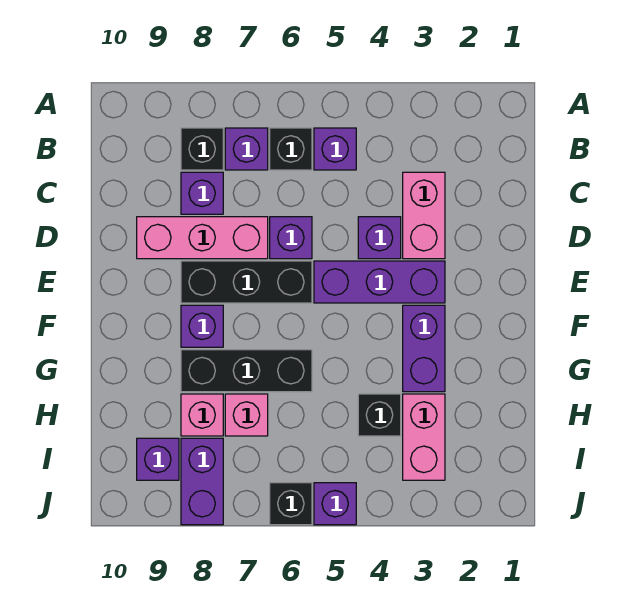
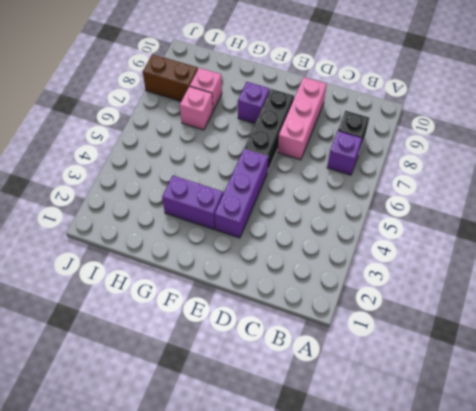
brown brick I8:J8 level 1 -> purple brick I8:J8 level 1
none -> purple brick B5 level 1
none -> black brick B6 level 1
none -> pink brick C3:D3 level 1

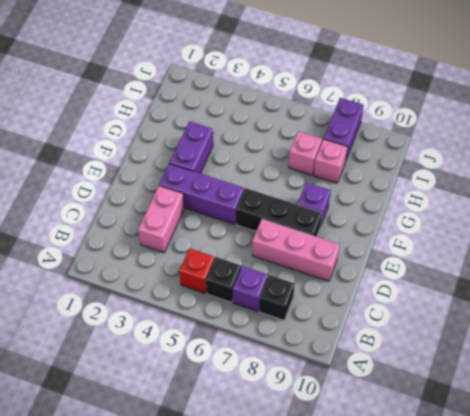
red brick B5 level 1 -> purple brick B5 level 1
none -> purple brick C8 level 1
none -> purple brick D4 level 1
none -> purple brick D6 level 1

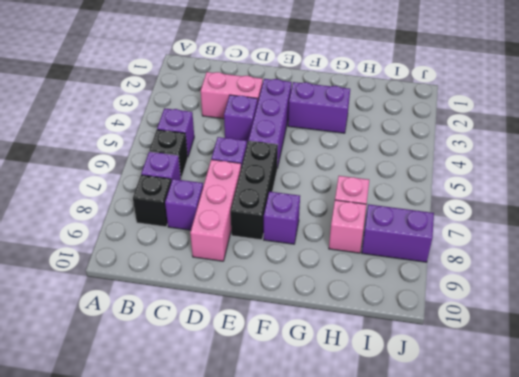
none -> black brick G6:G8 level 1
none -> pink brick H3:I3 level 1
none -> black brick H4 level 1

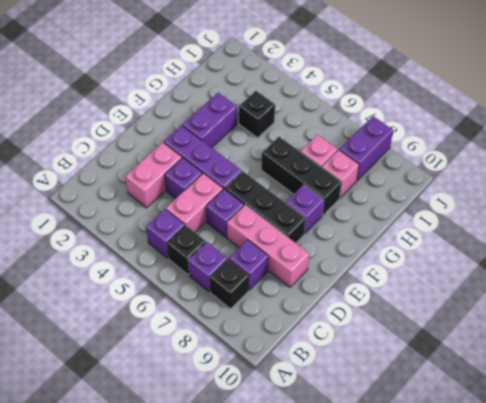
pink brick C5:D5 level 1 -> pink brick H3:I3 level 1
none -> purple brick I9 level 1
none -> purple brick J5 level 1
none -> black brick J6 level 1

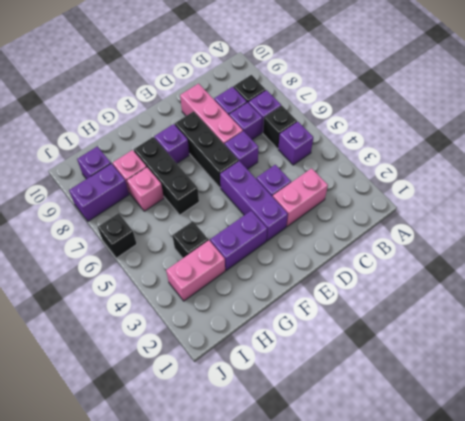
purple brick C7 level 1 -> purple brick J5 level 1

